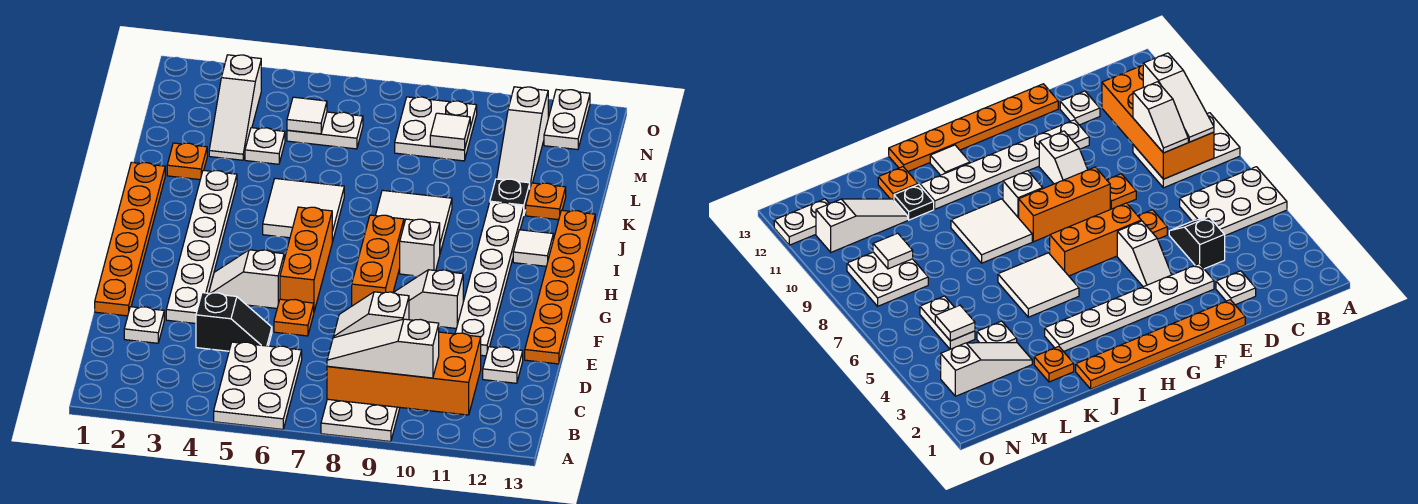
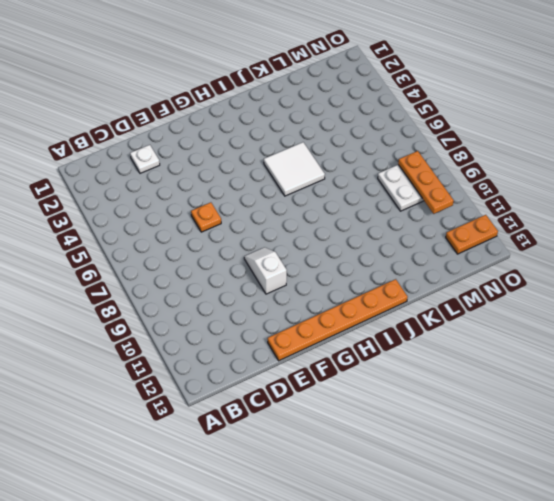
orange plate N8:N10 level 2 -> none
orange plate N12:O12 level 1 -> white plate N12:O12 level 1
none -> white plate A5:C6 level 1
none -> white plate A8:C9 level 1
none -> black slope D4:D5 level 1 top 4
none -> white plate D12 level 1

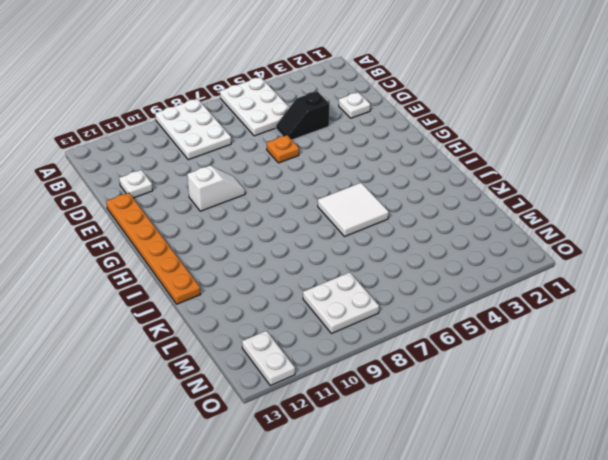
none -> orange plate E1:J1 level 1
none -> white plate E3:J3 level 1
none -> orange plate E8 level 1
none -> white plate E11:J11 level 1

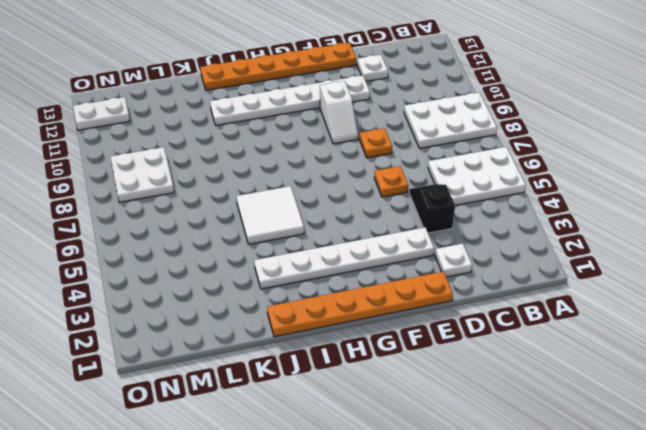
none -> white slope F4:F5 level 1 top 5
none -> orange brick F6:H6 level 1
none -> orange brick F8:H8 level 1
none -> white brick H9 level 1

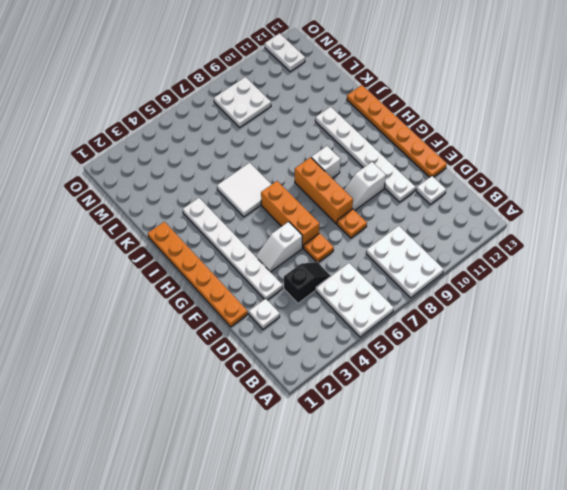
none -> white tile I8:J9 level 1
none -> white tile I12 level 1
none -> orange plate K2 level 1
none -> black plate K11 level 1

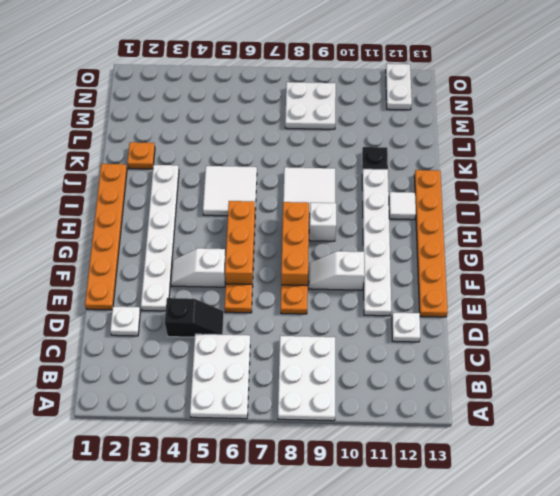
none -> orange plate K12 level 1
none -> white slope L3:N3 level 1 top N
none -> white plate L4 level 1
none -> white slope L11:N11 level 1 top N

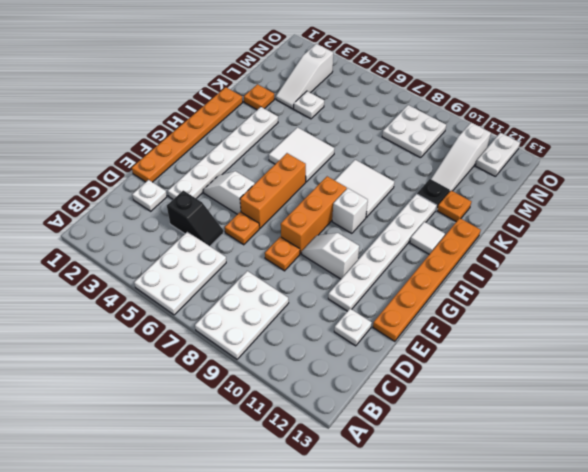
none -> white plate M5:M6 level 1
none -> orange brick B8:C11 level 2
none -> white tile M5 level 2
none -> white tile M9 level 2

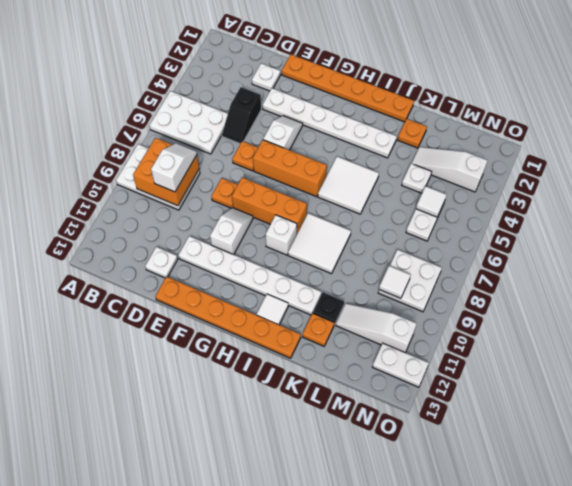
orange brick B8:C9 level 2 -> orange brick B8:C11 level 2
none -> white slope B8:B10 level 3 top 10

